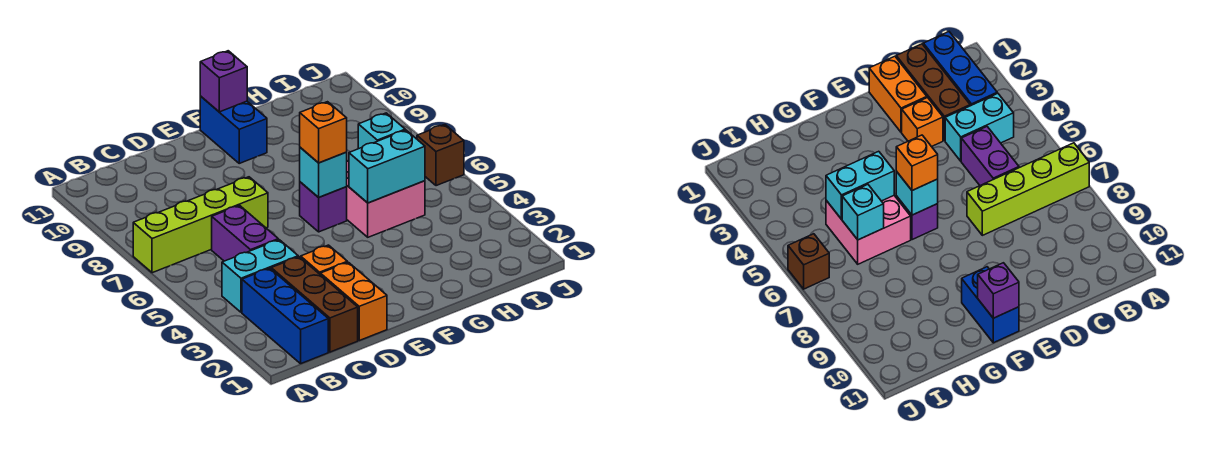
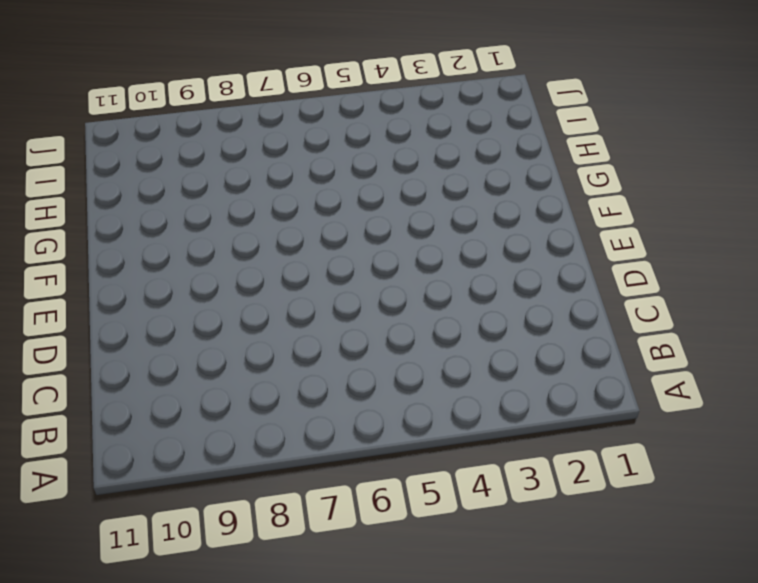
none -> lime brick A7:D7 level 1
none -> blue brick B1:B3 level 1
none -> cyan brick B4:C4 level 1

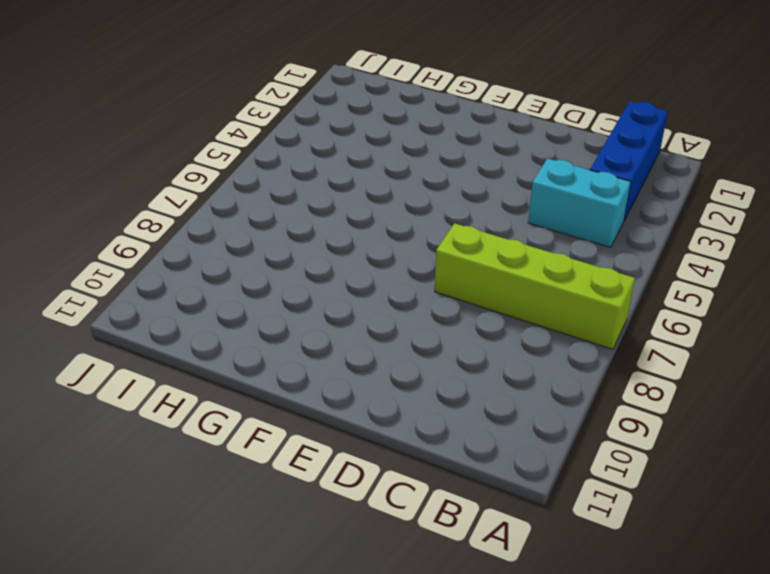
none -> brown brick C1:C3 level 1
none -> purple brick C5:C6 level 1
none -> orange brick D1:D2 level 1

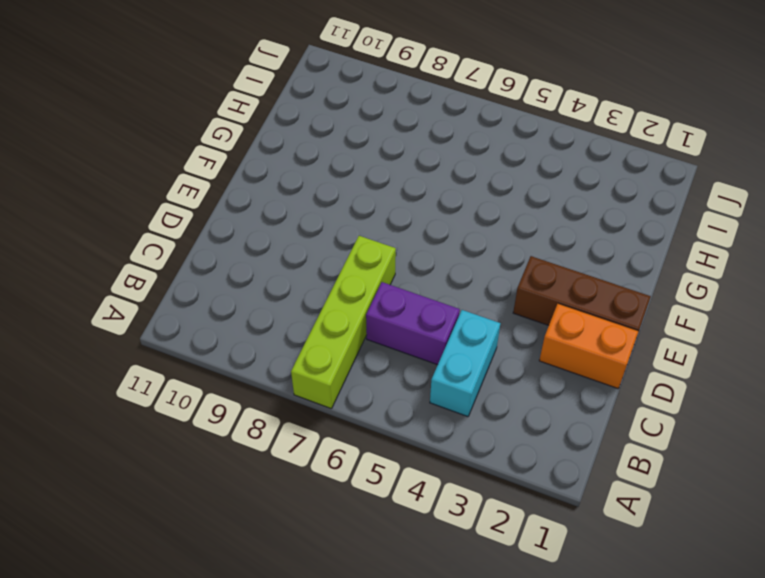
brown brick E1:E3 level 1 -> brown brick C1:C3 level 1
none -> blue brick B1:B3 level 1
none -> orange brick D3 level 1
none -> purple brick F6 level 1

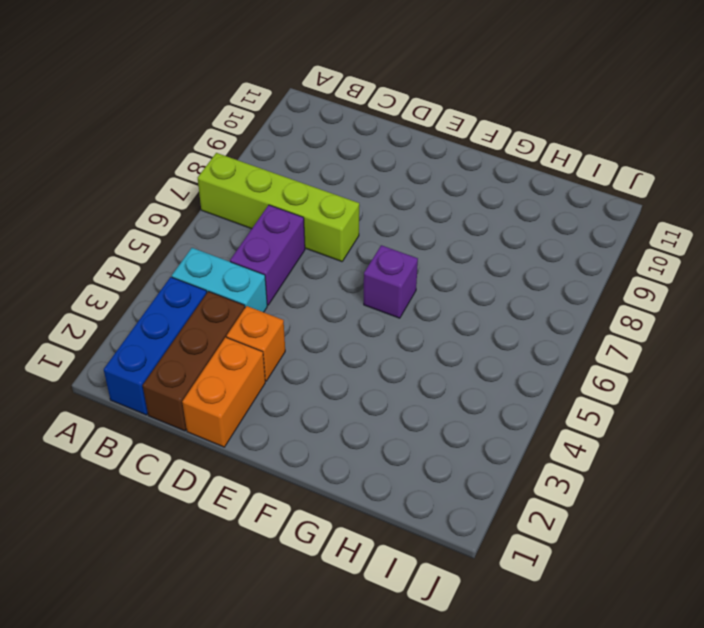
none -> blue brick F10:F11 level 1
none -> pink brick G5:H6 level 1
none -> brown brick J6 level 1

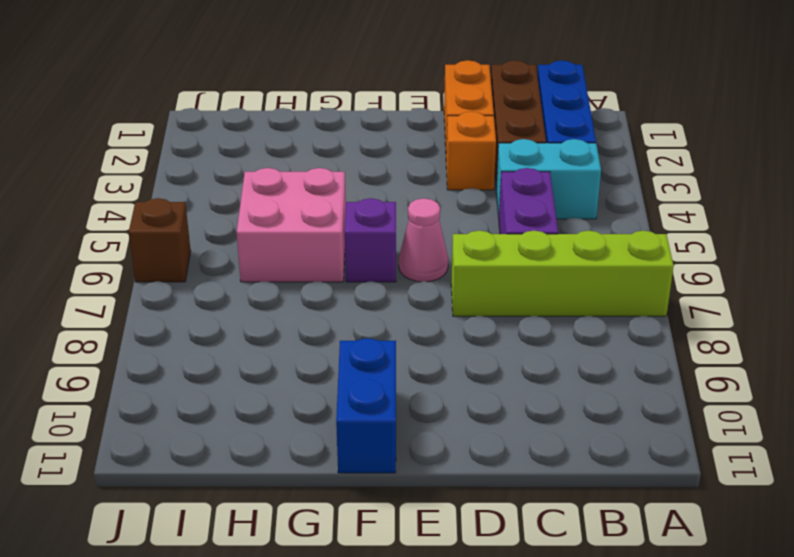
pink cone E6 level 1 -> none
none -> cyan brick F6 level 2
none -> purple brick F11 level 2
none -> cyan brick G5:H5 level 2

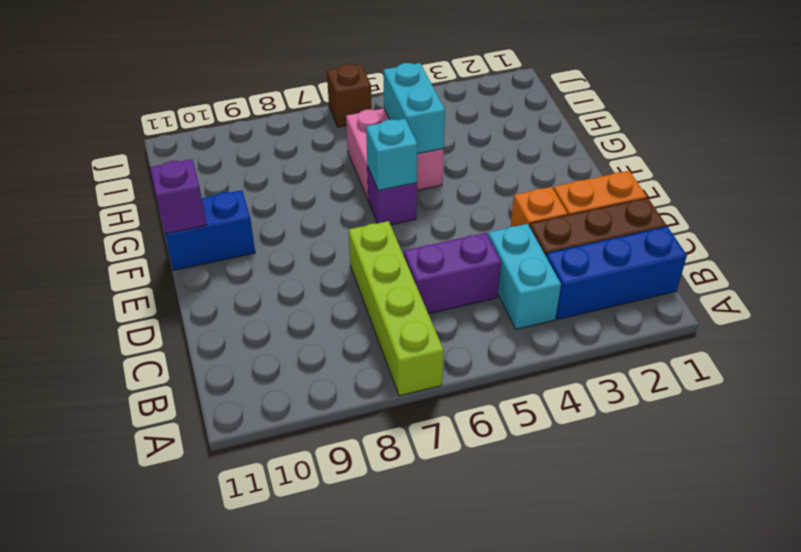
none -> cyan brick H6 level 2
none -> orange brick F6 level 3

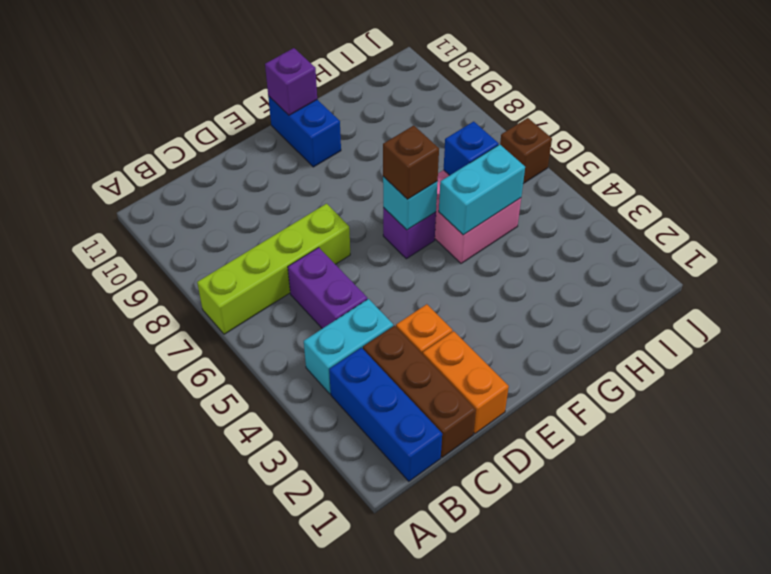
brown brick F6 level 3 -> orange brick F6 level 3
blue brick H6 level 2 -> cyan brick H6 level 2

